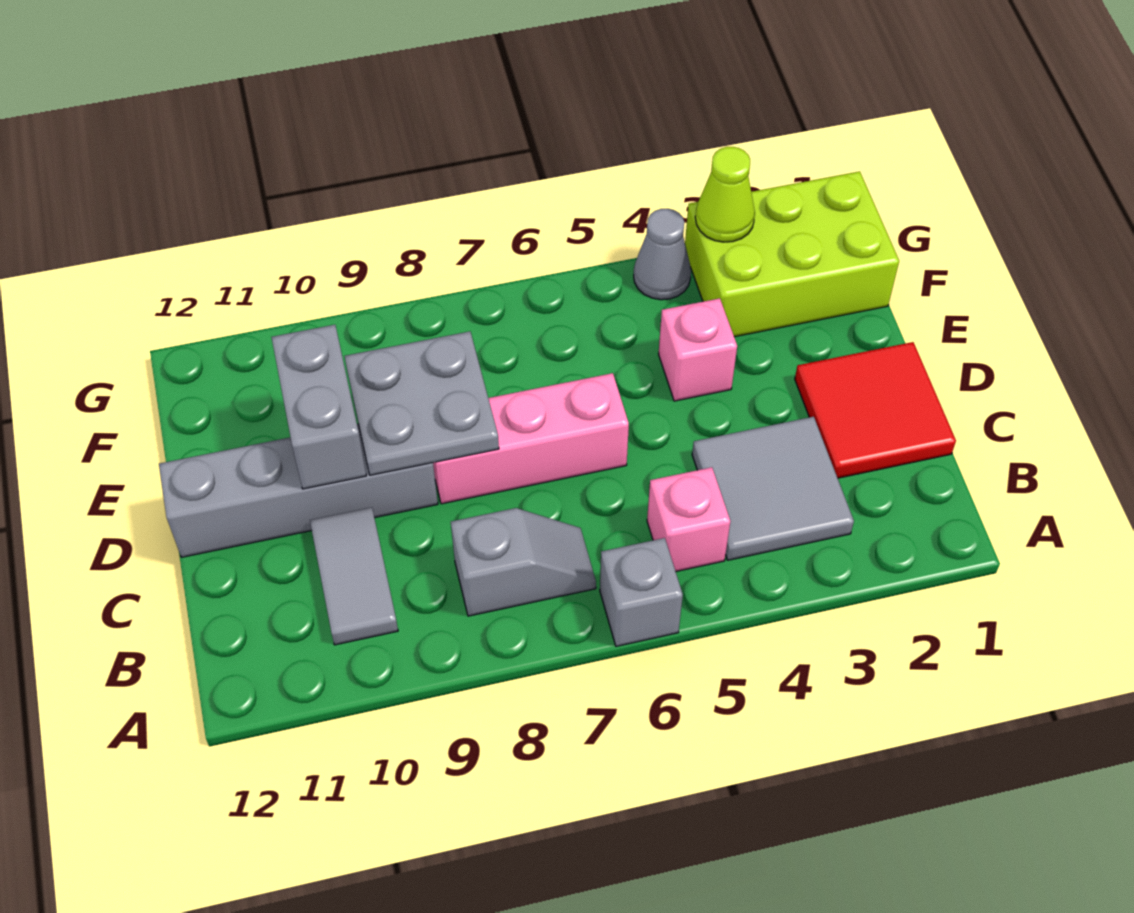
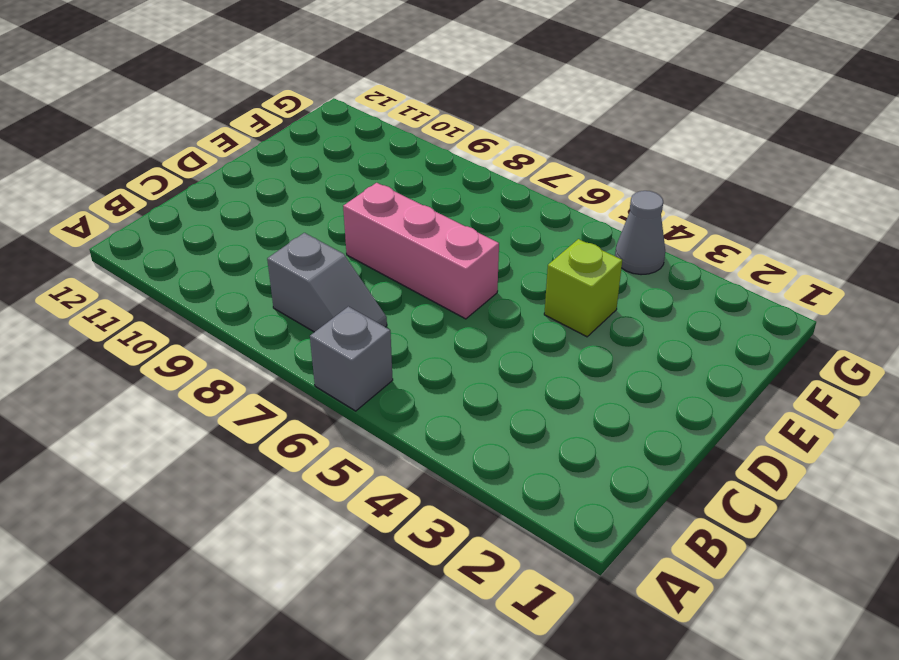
lime brick E4 level 1 -> pink brick E4 level 1
none -> grey tile B3:C4 level 1
none -> pink brick B5 level 1
none -> grey tile B10:C10 level 1

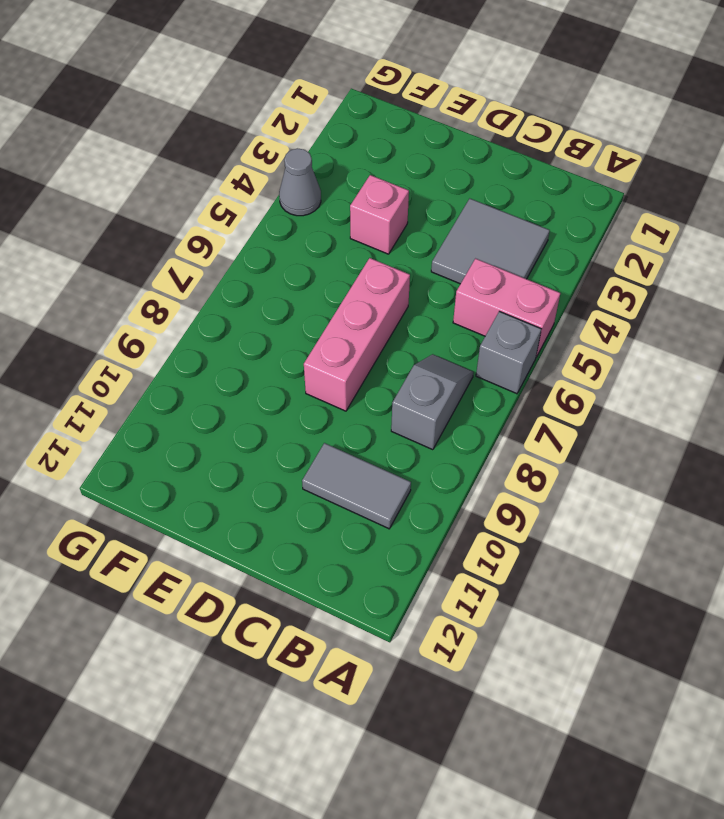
pink brick A5:B5 level 1 -> pink brick B5 level 1
none -> red tile C1:D2 level 1
none -> grey brick D9:D12 level 1
none -> lime brick F1:G3 level 1

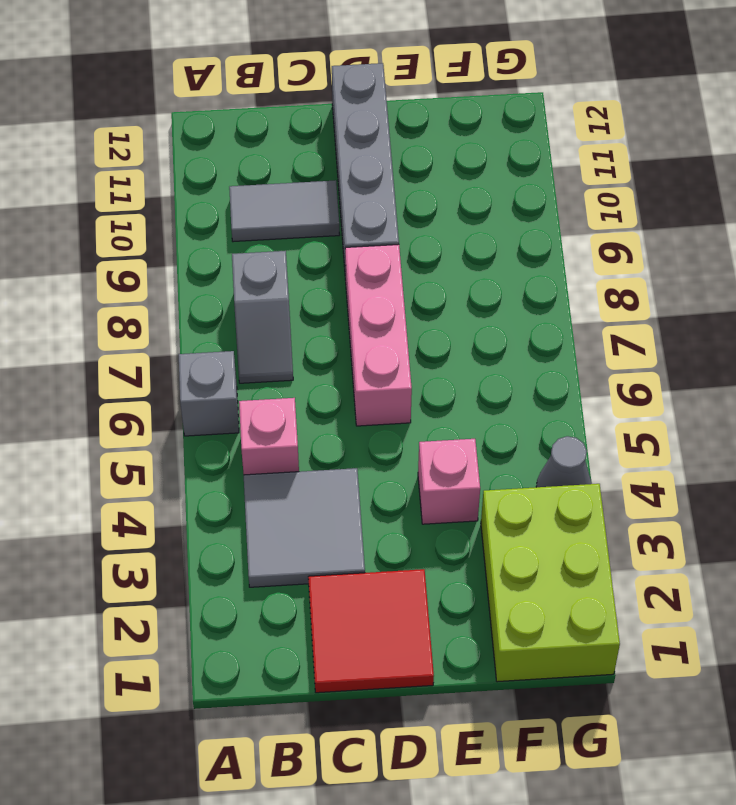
none -> grey plate D8:E9 level 2
none -> grey brick D10:E10 level 2
none -> lime cone G3 level 2

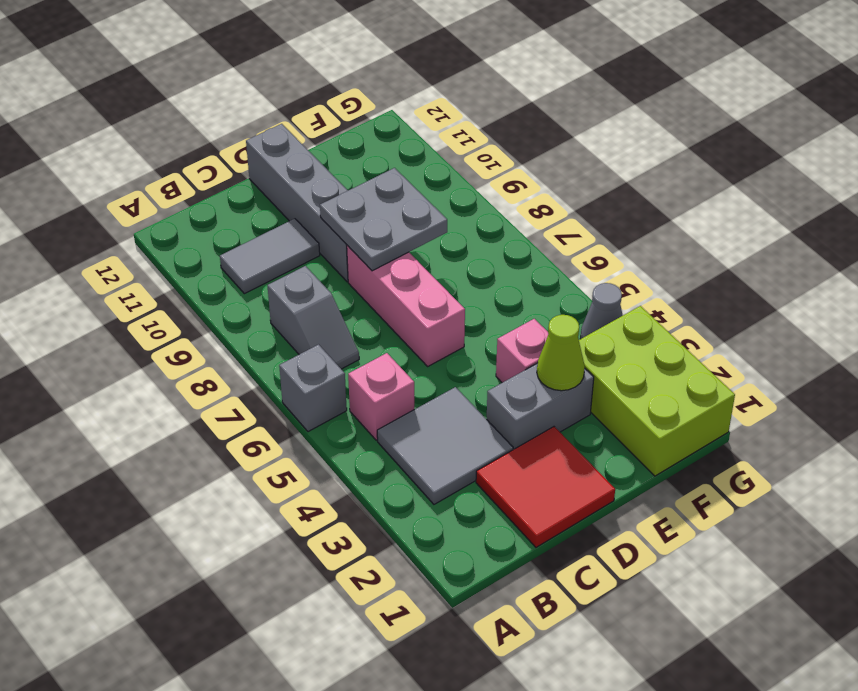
grey brick D3:E3 level 1 -> grey brick D10:E10 level 2
lime cone E3 level 2 -> lime cone G3 level 2

